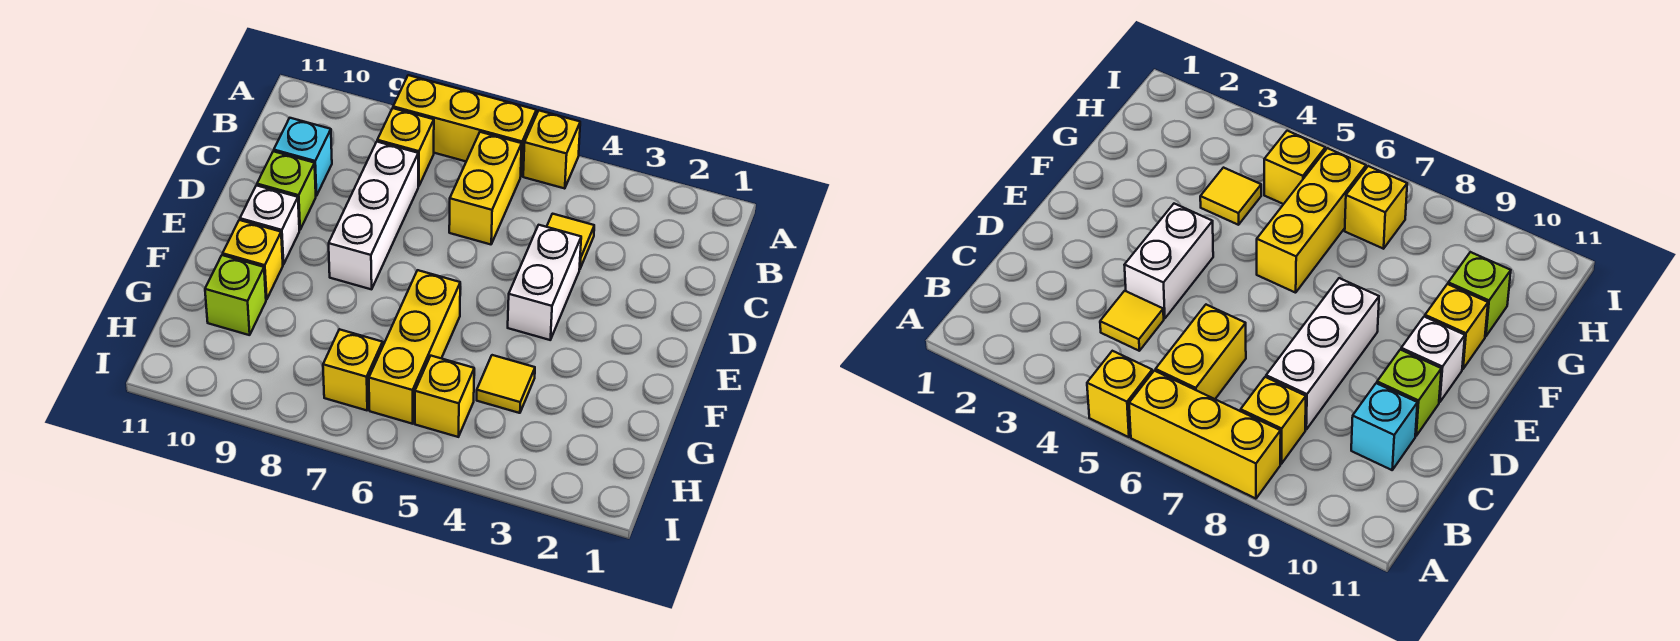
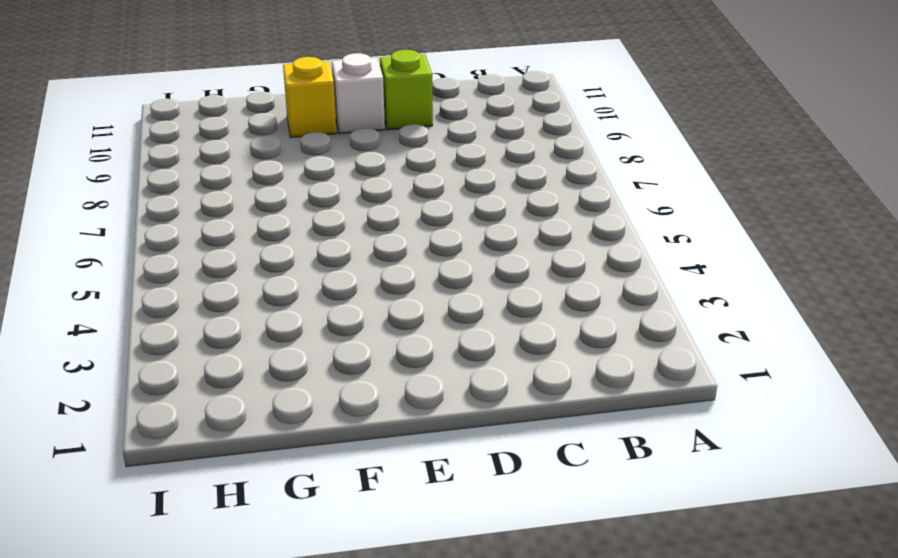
none -> yellow brick A5 level 1
none -> yellow brick A6:A8 level 1
none -> yellow brick B6:C6 level 1

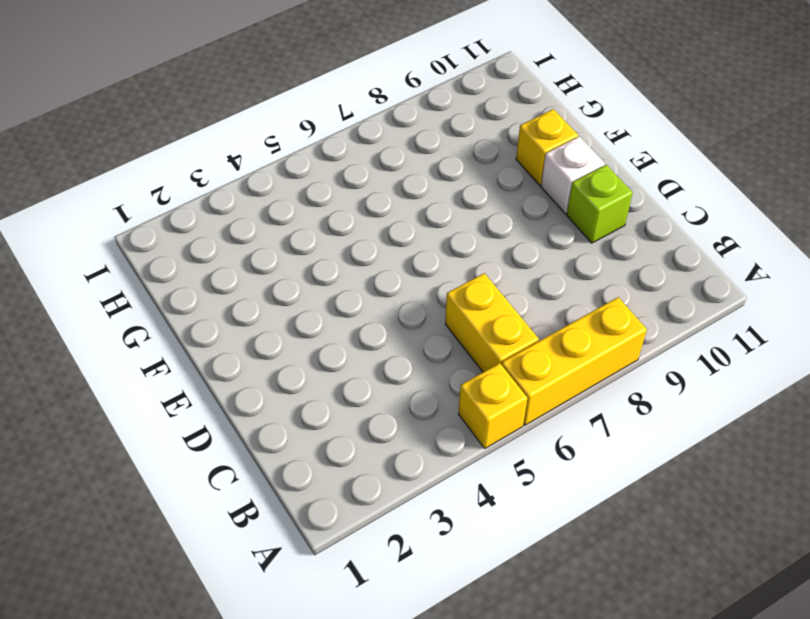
none -> yellow brick B8 level 1
none -> yellow tile C4 level 1
none -> white brick C8:E8 level 1

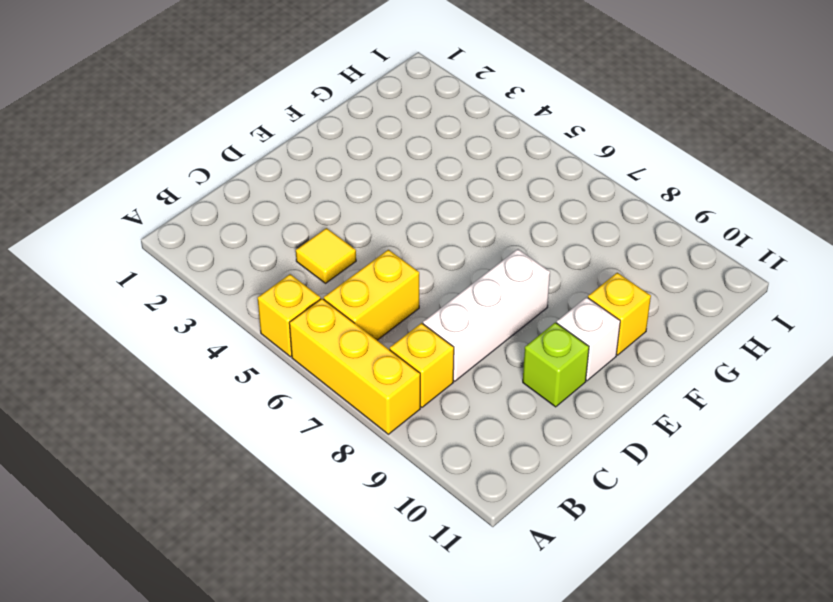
none -> cyan brick C10 level 1
none -> white brick D4:E4 level 1
none -> yellow brick F6:H6 level 1

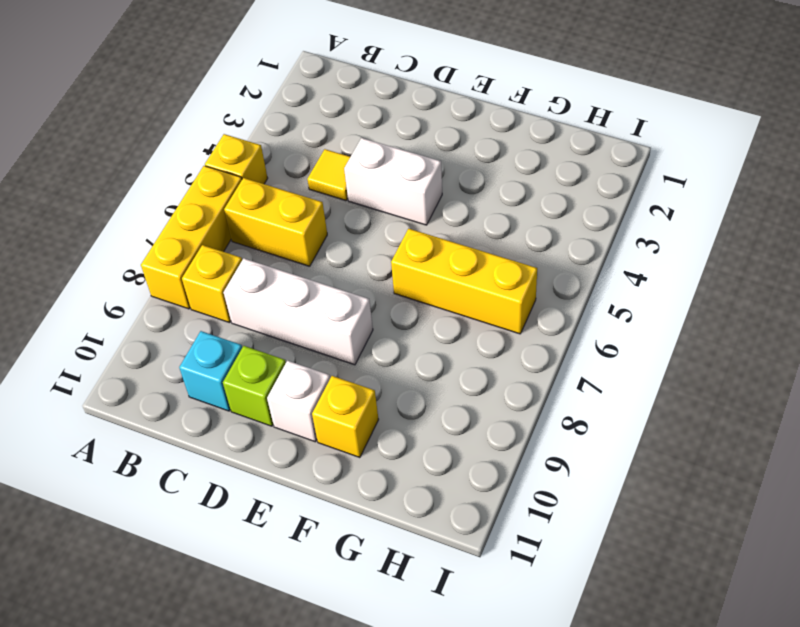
none -> yellow tile G4 level 1
none -> lime brick G10 level 1
none -> yellow brick H5 level 1

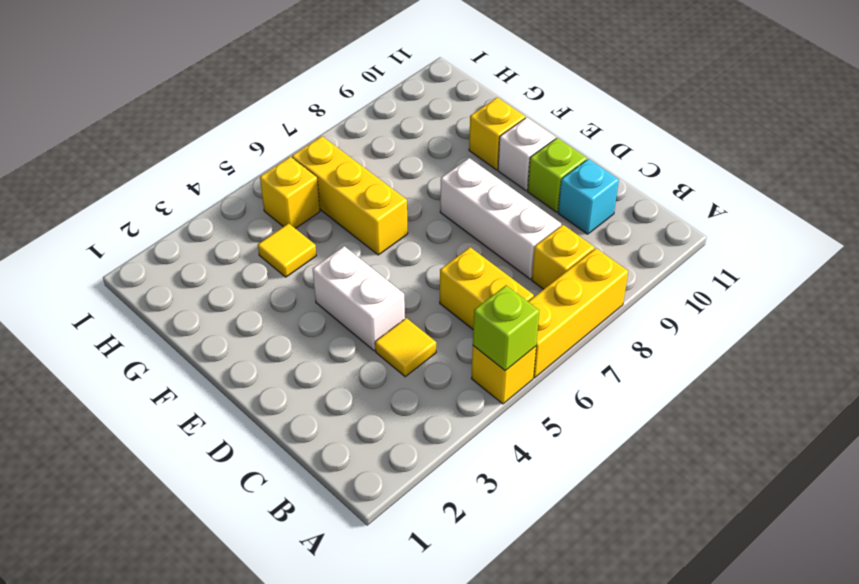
lime brick A5 level 2 -> lime brick G10 level 1
none -> yellow brick H7 level 1

